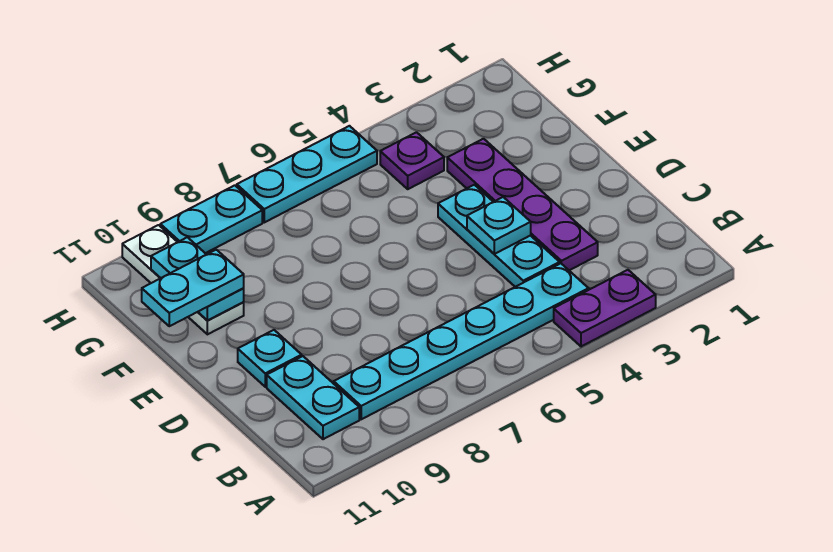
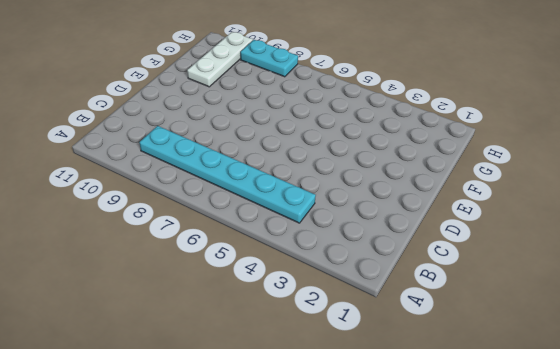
none -> purple plate A3:A4 level 1
none -> cyan plate B10:C10 level 1
none -> purple plate C3:F3 level 1

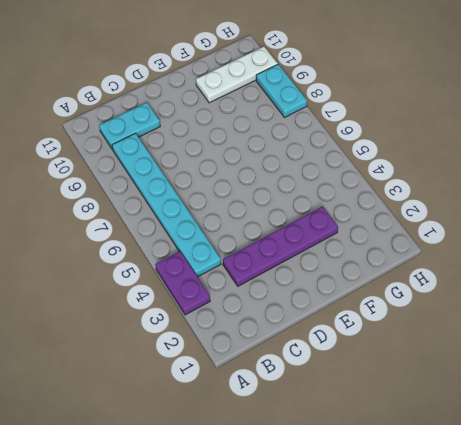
none -> cyan plate C4:E4 level 1
none -> cyan plate D10 level 1
none -> purple plate G4 level 1

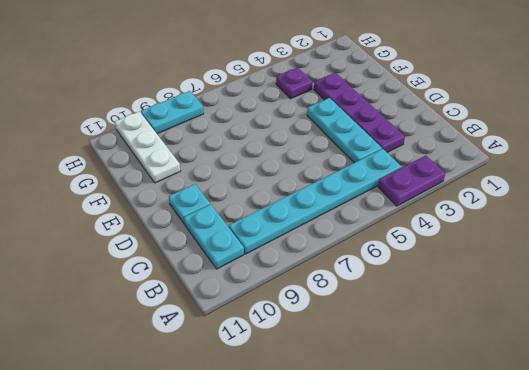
none -> cyan plate H5:H7 level 1
none -> cyan plate D4 level 2
none -> cyan plate F10:G10 level 2

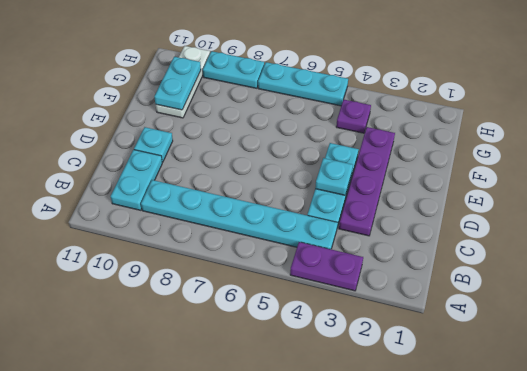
none -> cyan plate F10:F11 level 3

